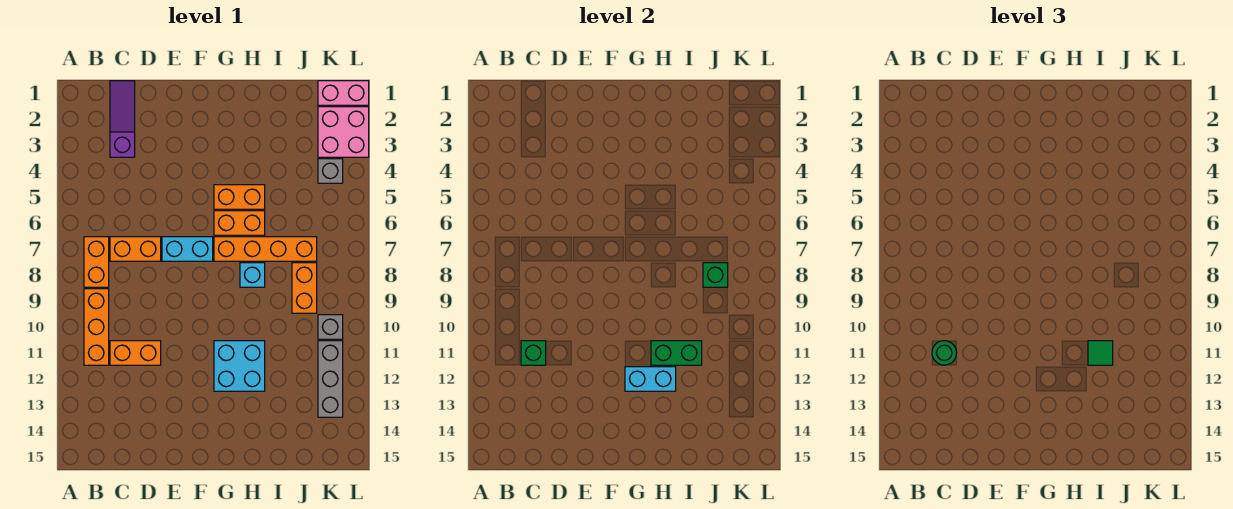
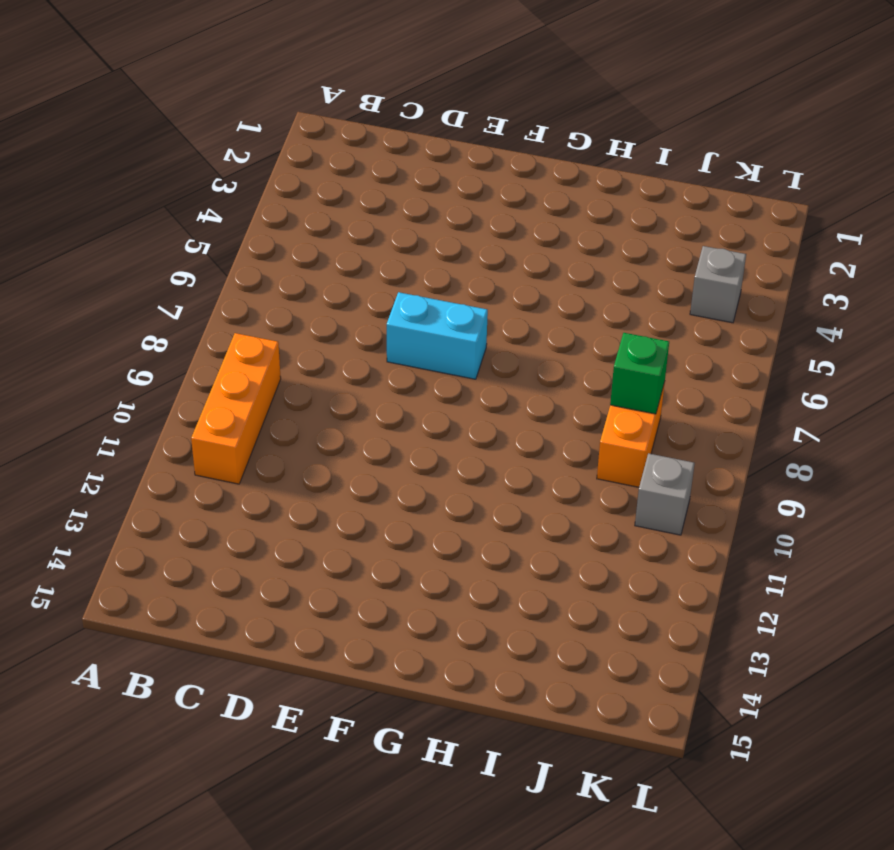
none -> orange brick B7:B8 level 1
none -> purple slope C1:C3 level 1 top 3
none -> orange brick C7:D7 level 1

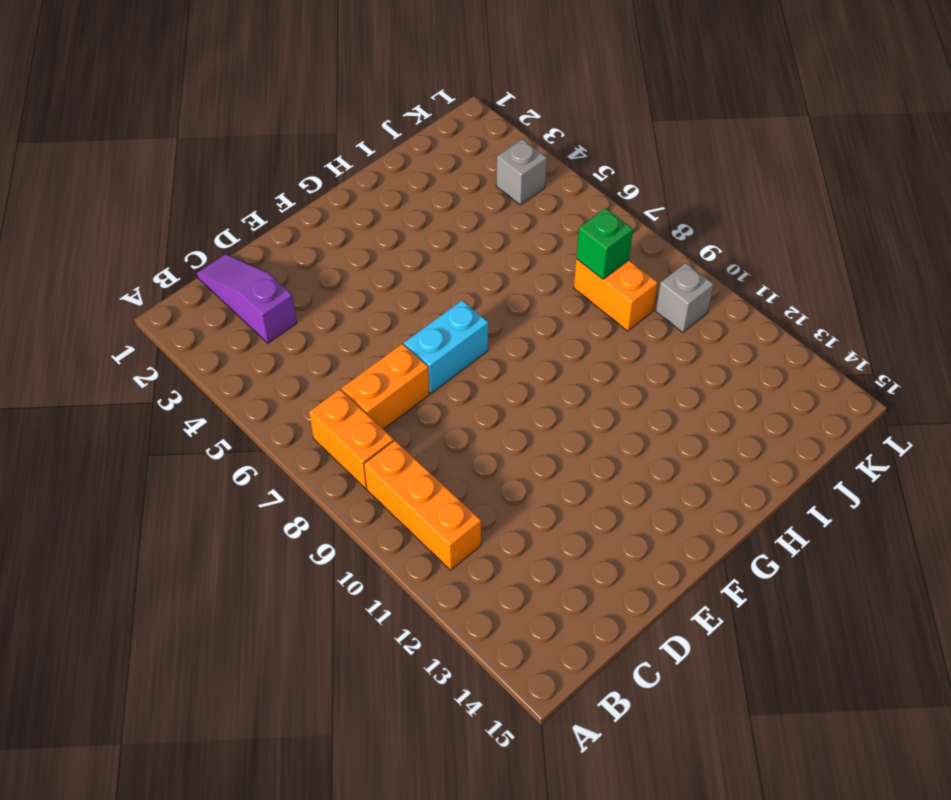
none -> orange brick C11:D11 level 1
none -> orange brick G5:H5 level 1
none -> orange brick G6:H6 level 1

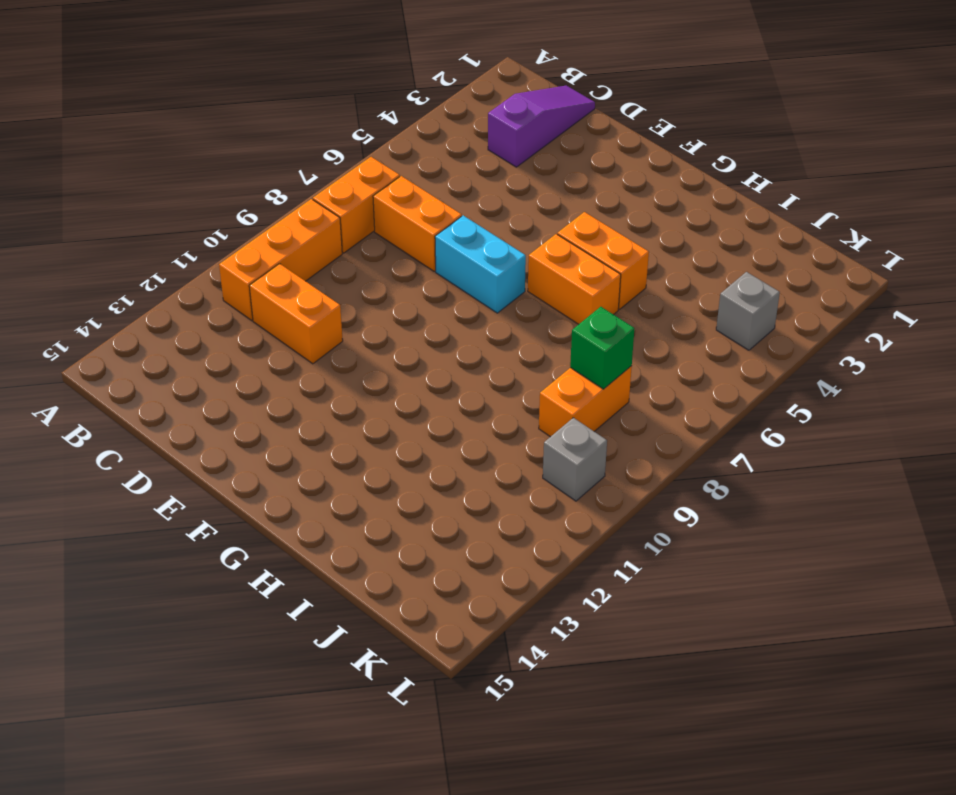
none -> orange brick G7:J7 level 1
none -> cyan brick G11:H12 level 1
none -> cyan brick H8 level 1

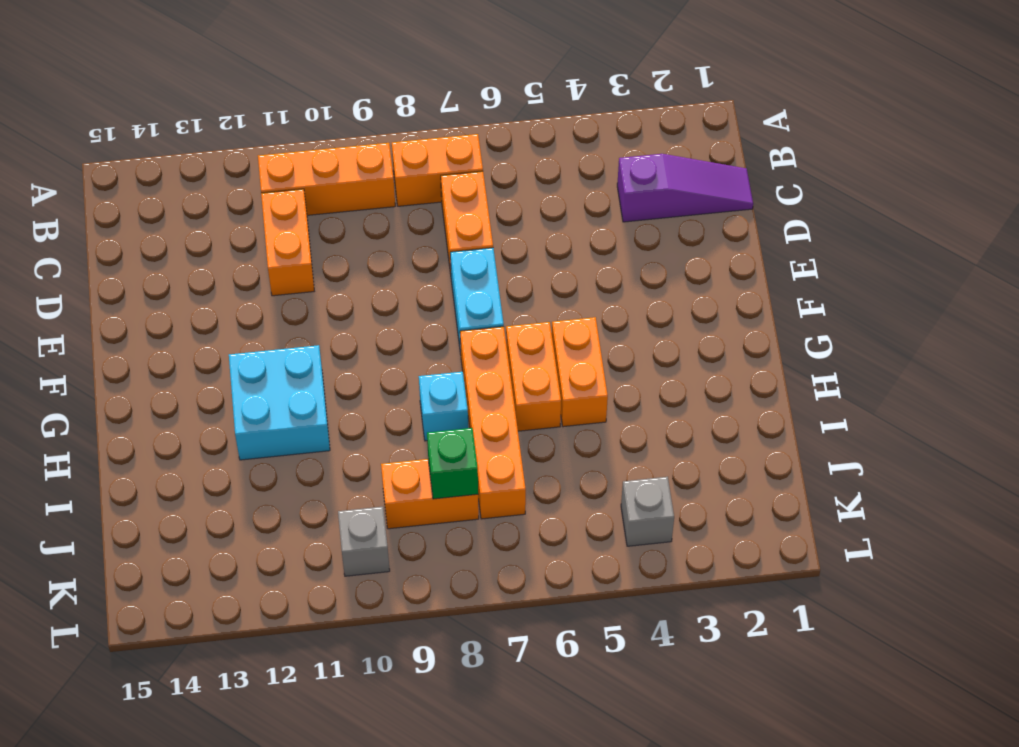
none -> pink brick K1:L1 level 1
none -> pink brick K2:L3 level 1
none -> grey brick K11:K13 level 1

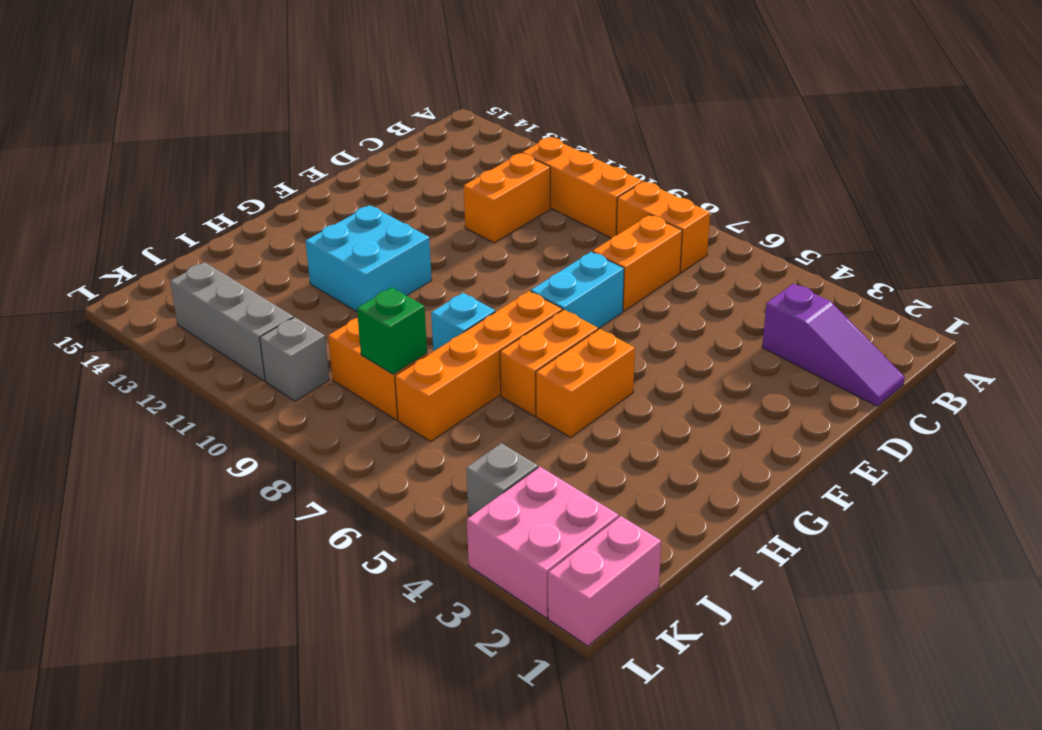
none -> green brick C11 level 2
none -> cyan brick G12:H12 level 2
none -> green brick H11:I11 level 2

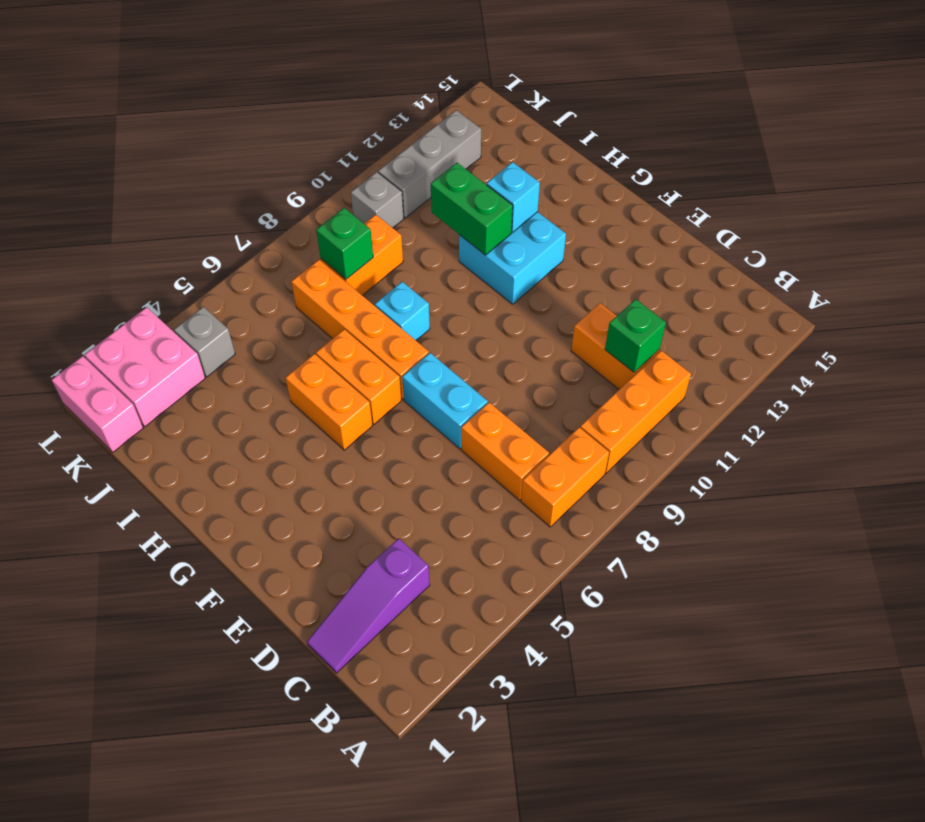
cyan brick H12 level 2 -> cyan brick G12:H12 level 2
none -> green round brick C11 level 3
none -> green tile I11 level 3

